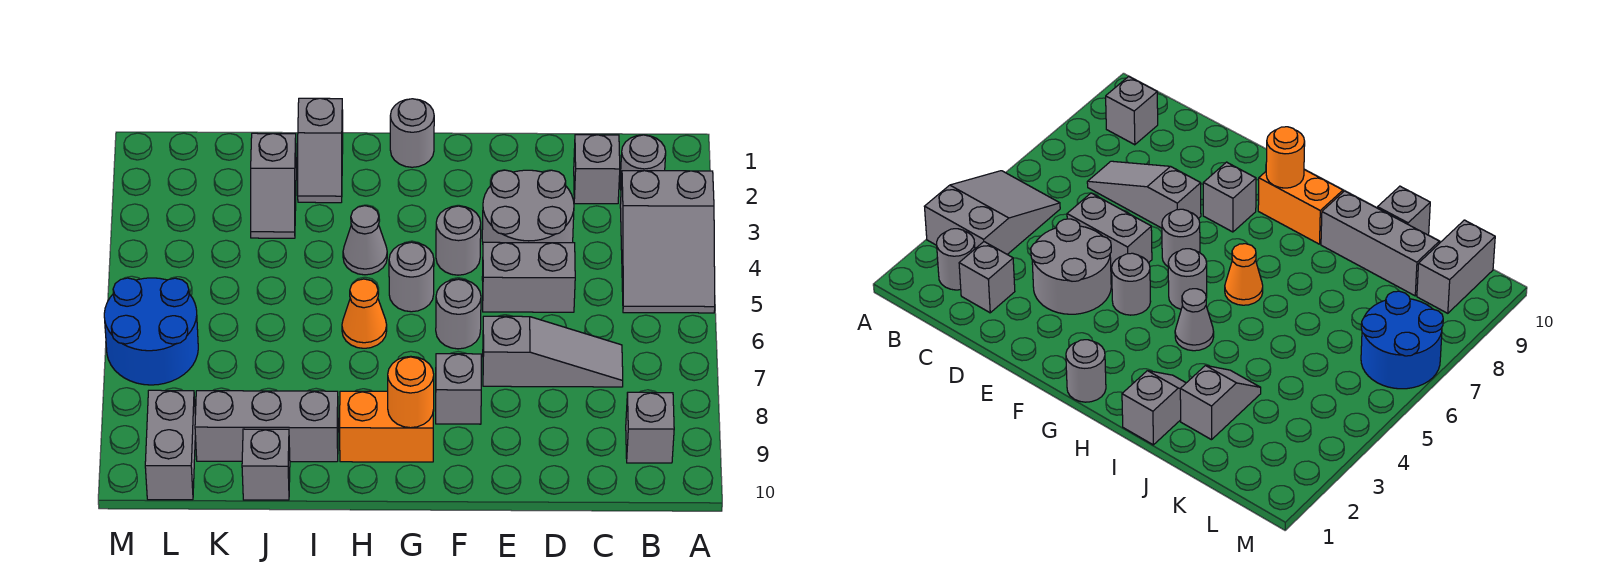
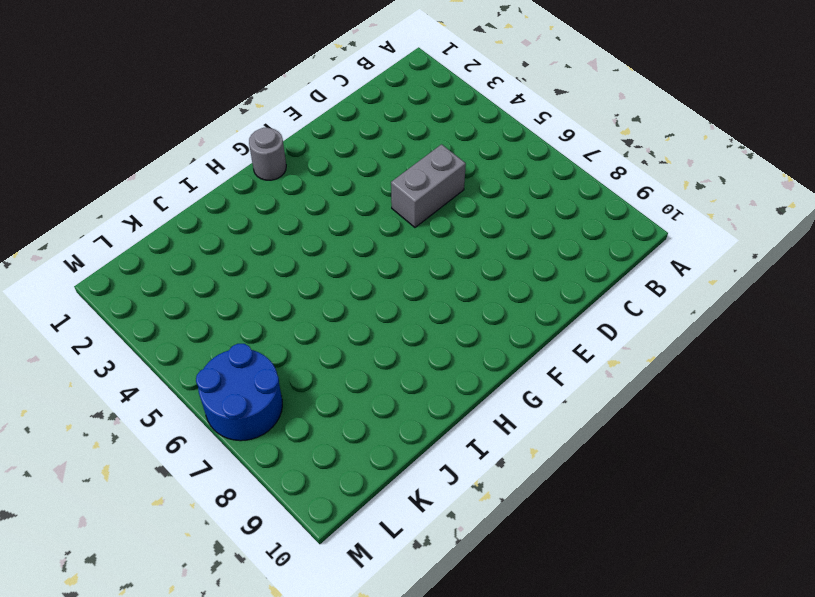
none -> grey slope A3:B5 level 1 top 3
none -> grey round brick B2 level 1
none -> grey brick B9 level 1

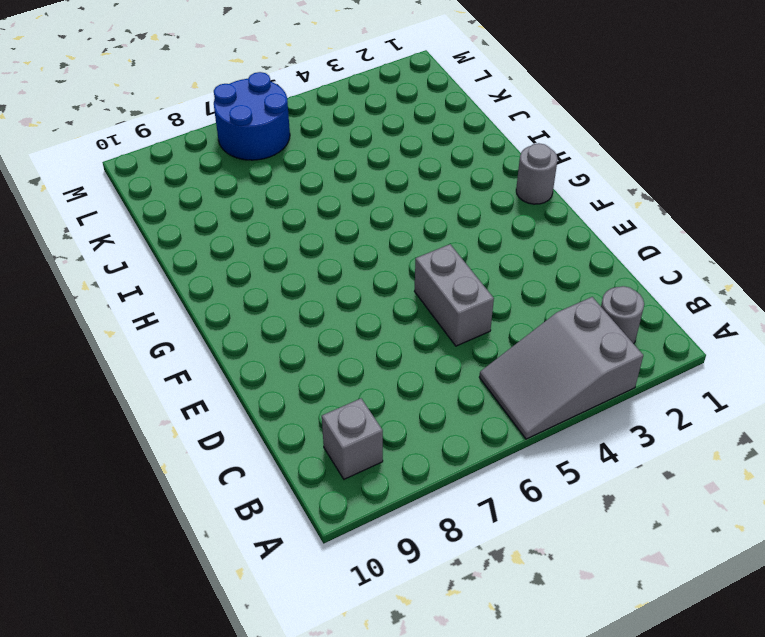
none -> grey brick C2 level 1
none -> grey slope C7:E7 level 1 top E
none -> grey round brick D3:E4 level 1

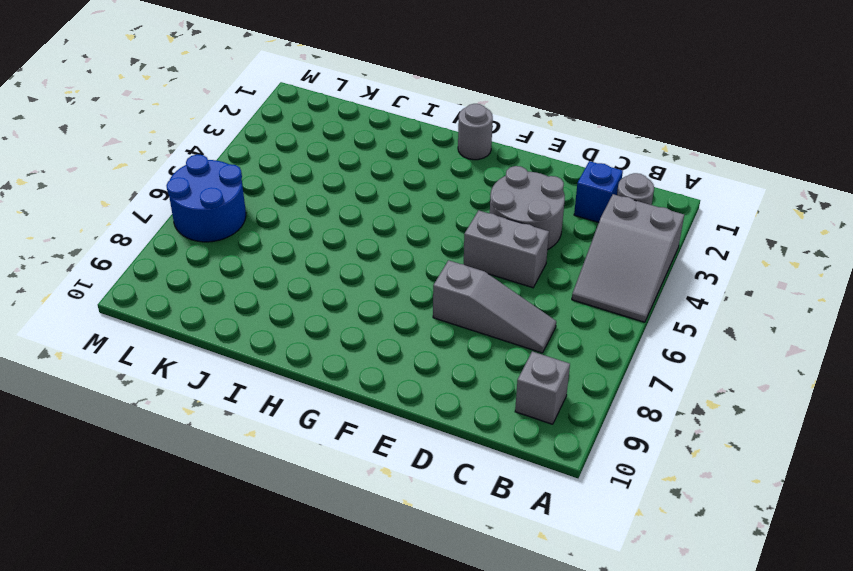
blue brick C2 level 1 -> grey brick C2 level 1
none -> grey round brick F4 level 1
none -> grey round brick F6 level 1
none -> grey brick F8 level 1

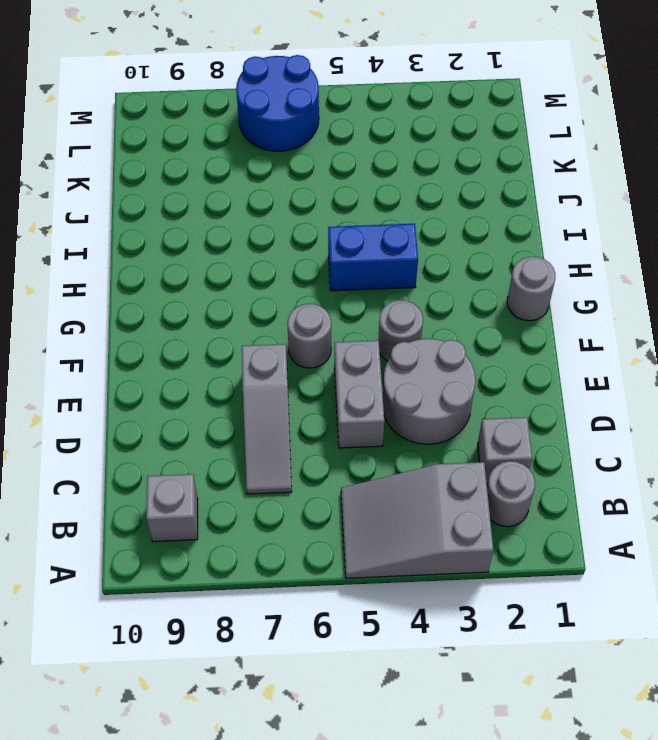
blue brick H4:H5 level 1 -> grey cone H4 level 1
none -> grey brick F8 level 1
none -> grey round brick G5 level 1
none -> orange brick G9:H9 level 1

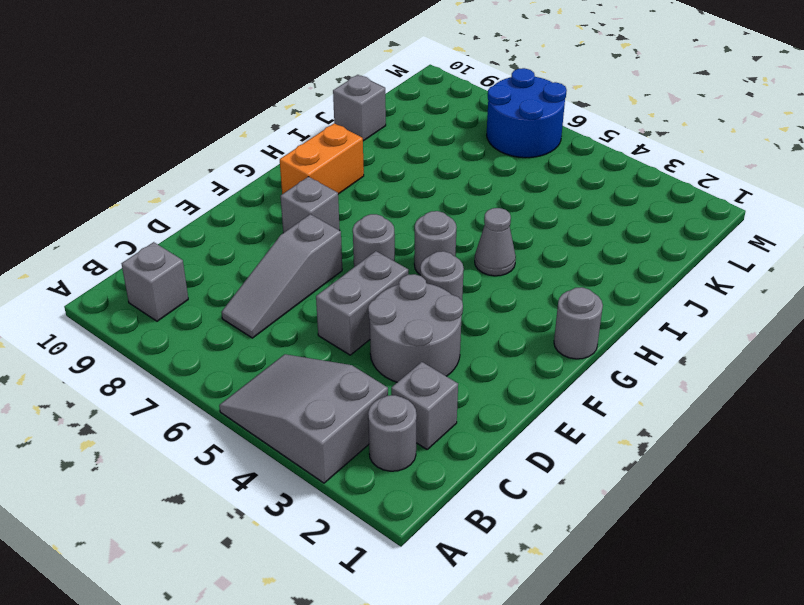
none -> orange cone H6 level 1
none -> grey slope I1:I2 level 1 top 1
none -> grey brick I9:K9 level 1

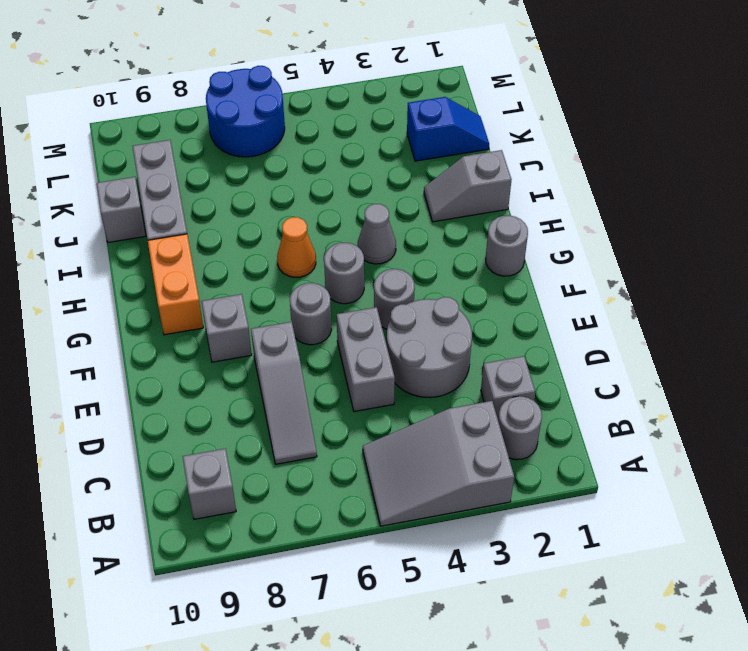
blue slope K1:K2 level 1 top 2 -> none
none -> grey slope J2:J3 level 1 top 2
none -> grey brick L9:L10 level 1
none -> orange round brick G9 level 2

